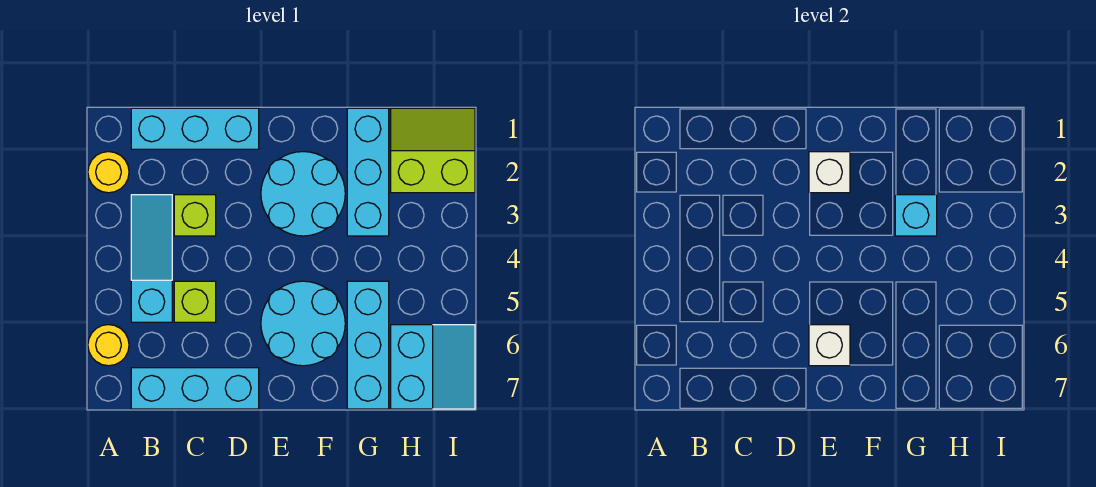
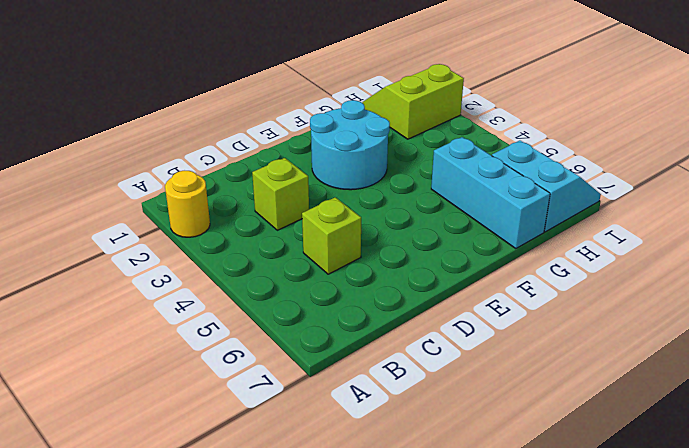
none -> yellow round brick A6 level 1
none -> cyan brick B1:D1 level 1
none -> cyan slope B3:B5 level 1 top 5

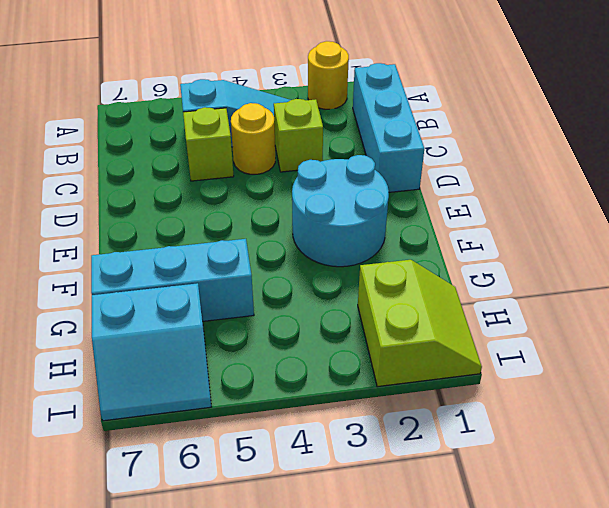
yellow round brick C4 level 1 -> yellow round brick A6 level 1
none -> cyan brick B7:D7 level 1
none -> cyan round brick E5:F6 level 1
none -> cyan brick G1:G3 level 1

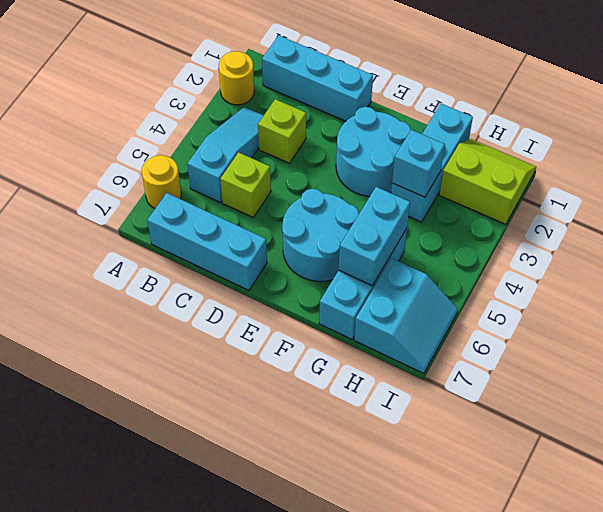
cyan brick G5:G6 level 2 -> none
none -> white brick E2 level 2
none -> white brick E6 level 2

